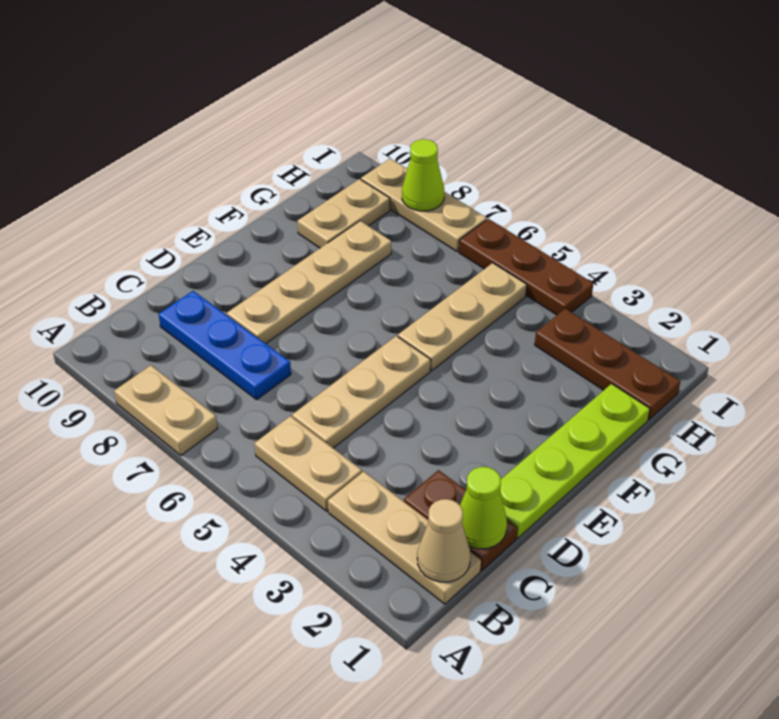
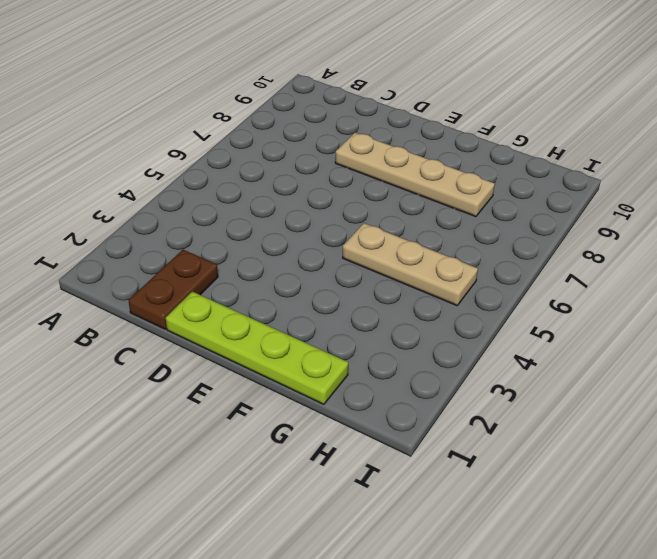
none -> tan plate A7:A8 level 1
none -> tan plate B1:B3 level 1
none -> tan plate B4:B5 level 1

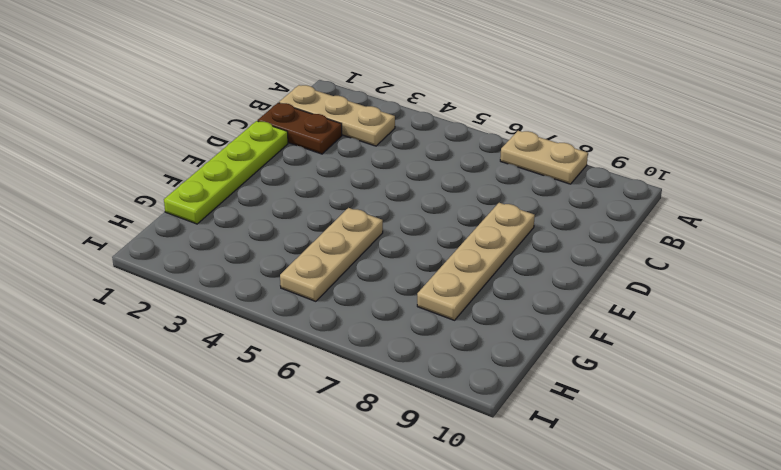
none -> tan plate B4:B5 level 1
none -> tan plate C5:E5 level 1
none -> blue plate C7:C9 level 1

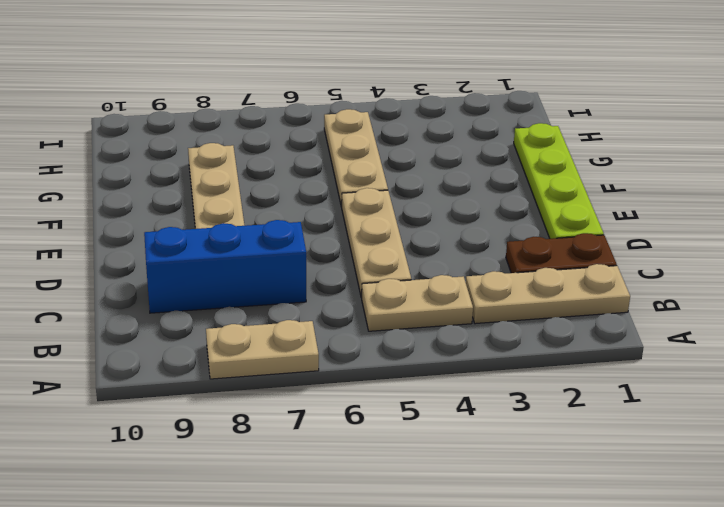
blue brick C7:C9 level 1 -> blue plate C7:C9 level 1
none -> tan plate G9:H9 level 1
none -> brown plate H1:H3 level 1
none -> brown plate I4:I6 level 1

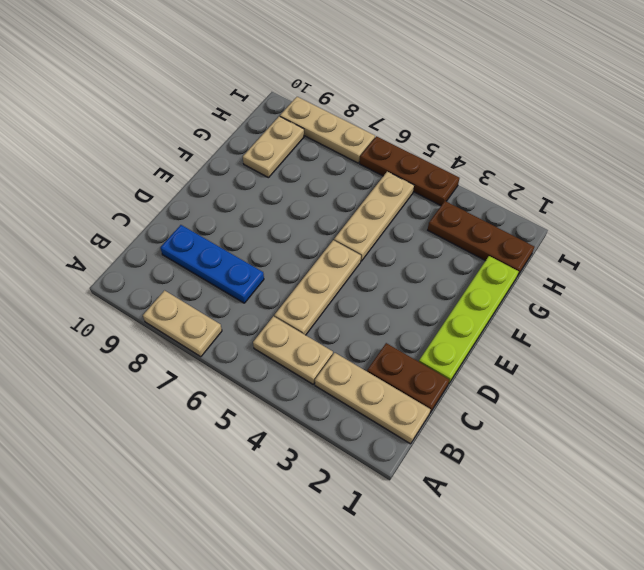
none -> tan plate D8:G8 level 1
none -> tan cone B1 level 2
none -> lime cone C1 level 2

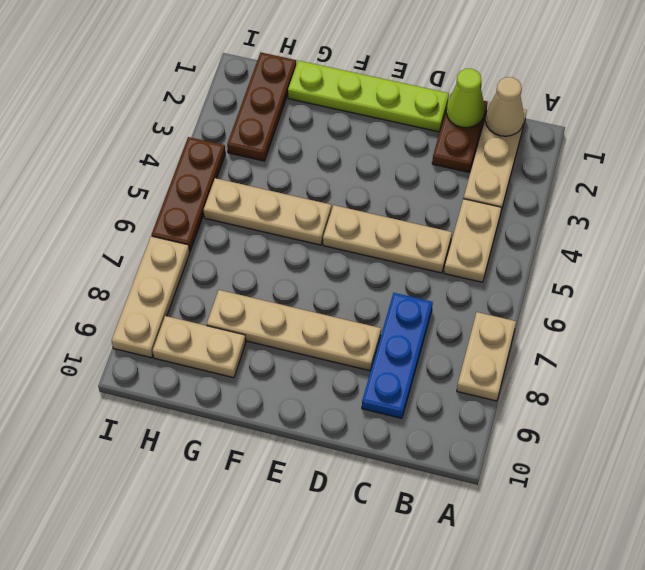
none -> lime cone I8 level 2

